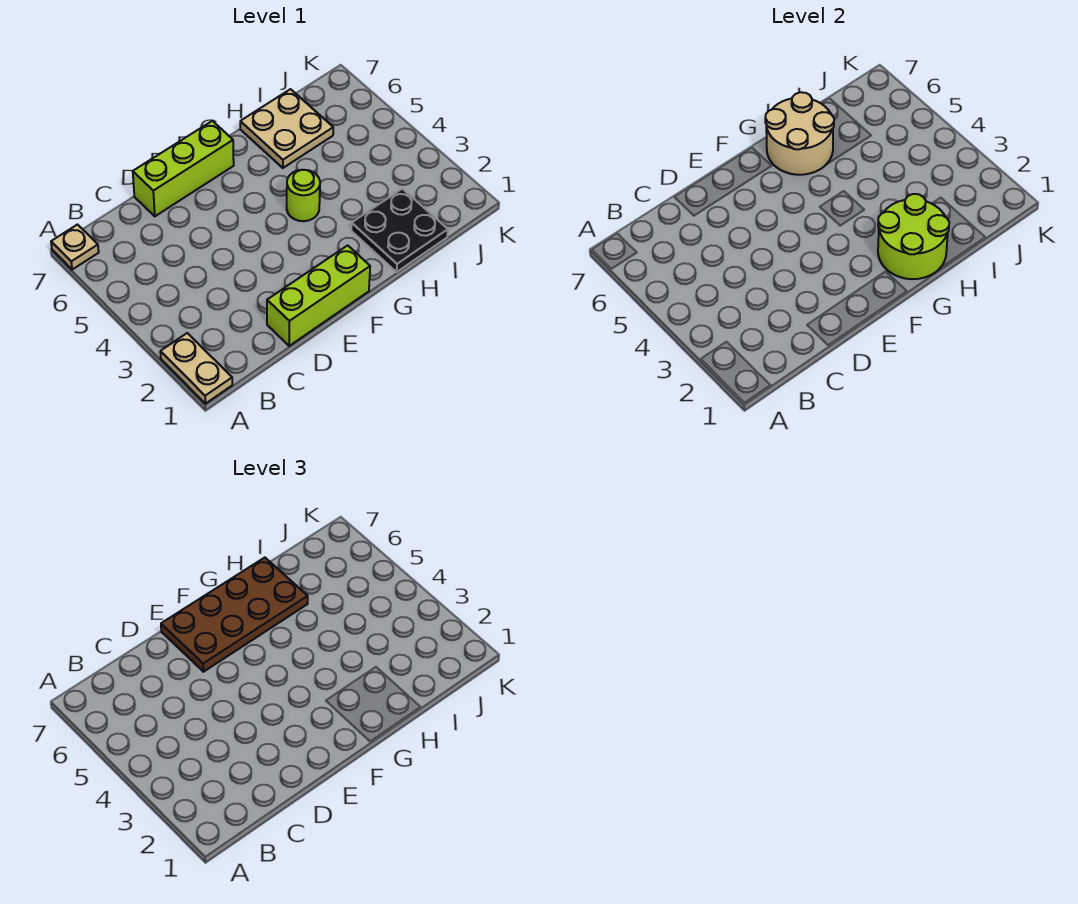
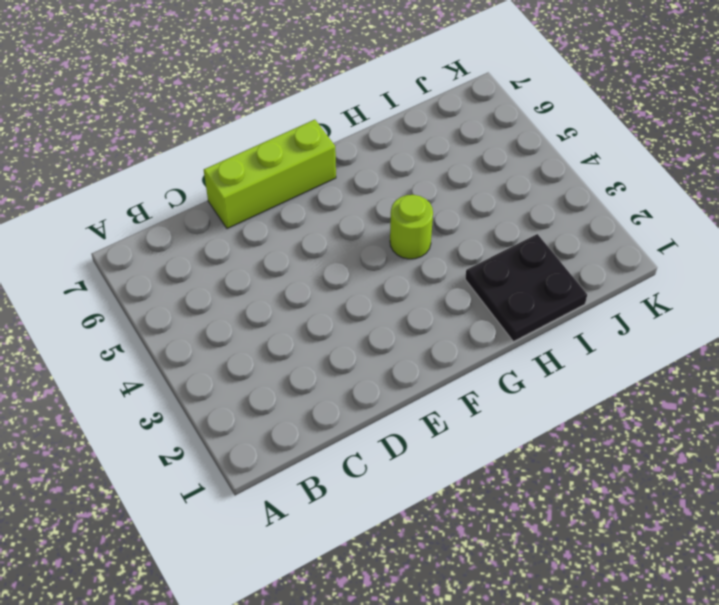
none -> tan plate A1:A2 level 1
none -> tan plate A7 level 1

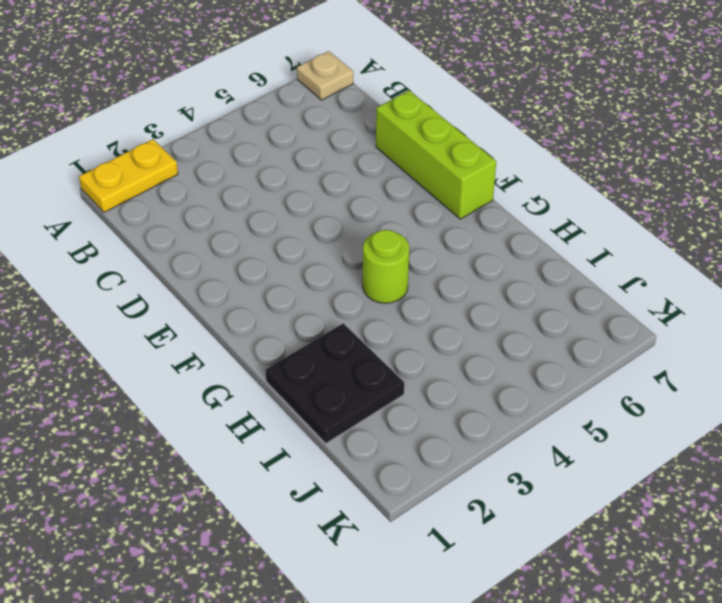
yellow plate A1:A2 level 1 -> tan plate A1:A2 level 1
none -> lime brick D1:F1 level 1
none -> tan plate H6:I7 level 1

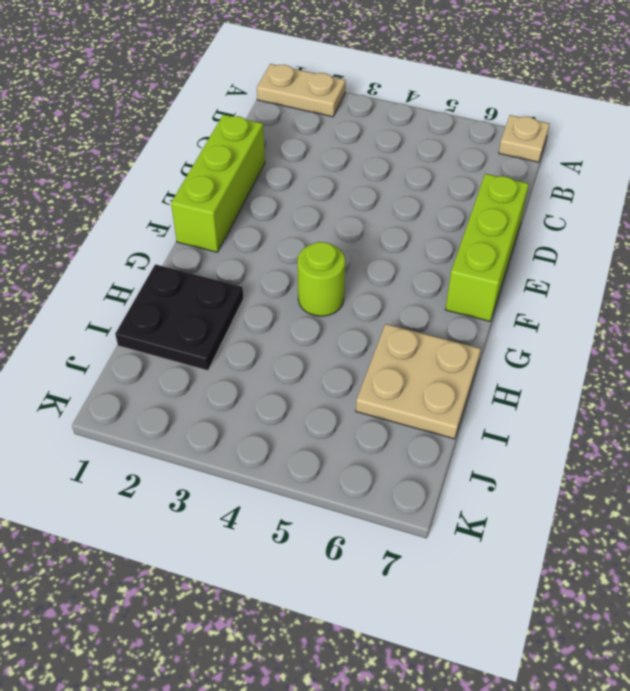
none -> lime round brick G1:H2 level 2
none -> tan round brick G6:H7 level 2

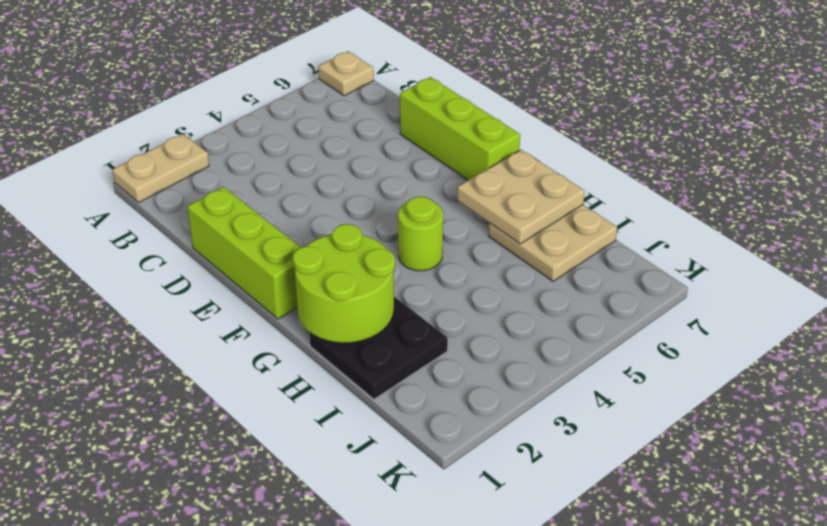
tan plate G6:H7 level 2 -> tan round brick G6:H7 level 2
none -> brown plate E6:H7 level 3

